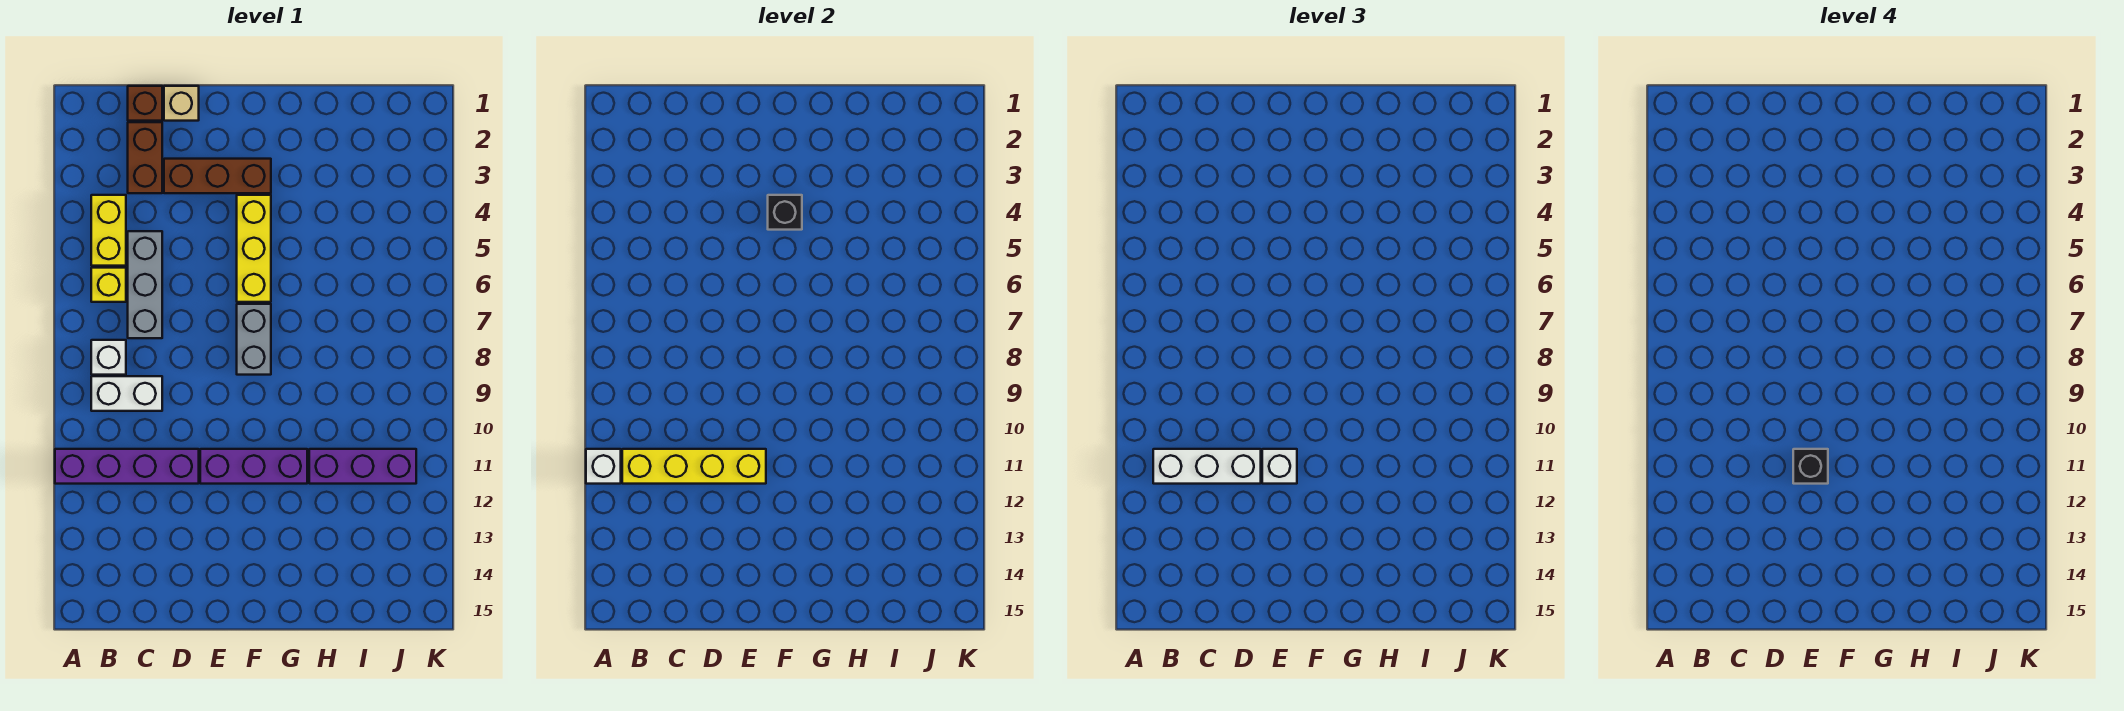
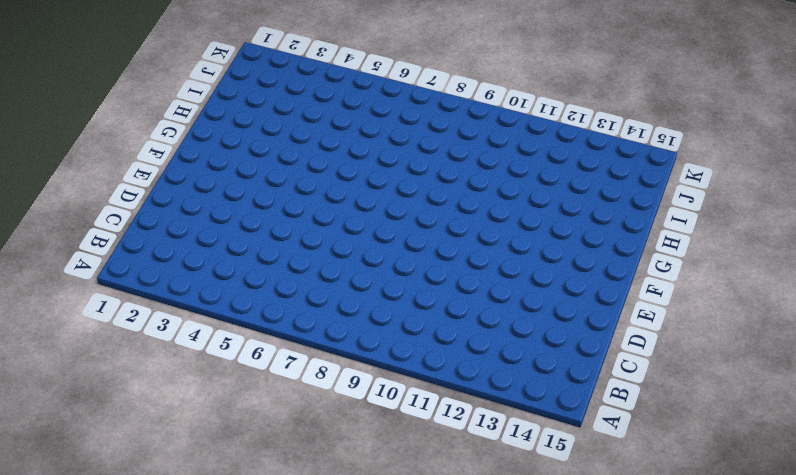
none -> purple brick A11:D11 level 1
none -> yellow brick B4:B5 level 1
none -> yellow brick B6 level 1

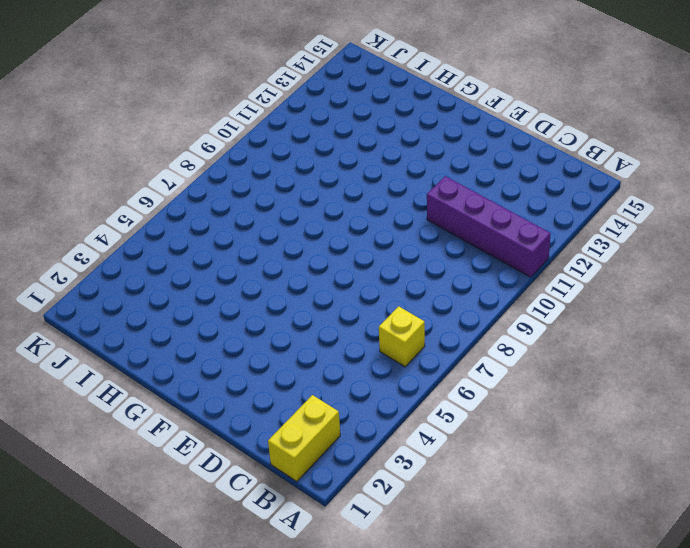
yellow brick B1:B2 level 1 -> yellow brick B4:B5 level 1
none -> white brick B8 level 1
none -> white brick B9:C9 level 1
none -> brown brick C1 level 1

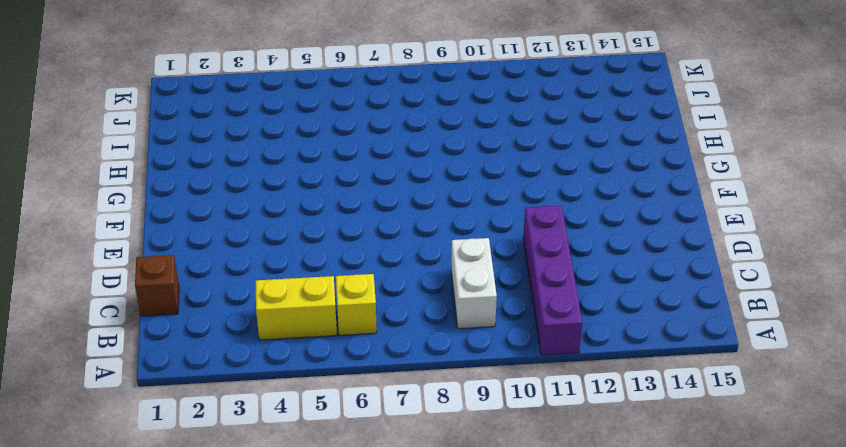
none -> white brick B8 level 1
none -> brown brick C2:C3 level 1
none -> grey brick C5:C7 level 1

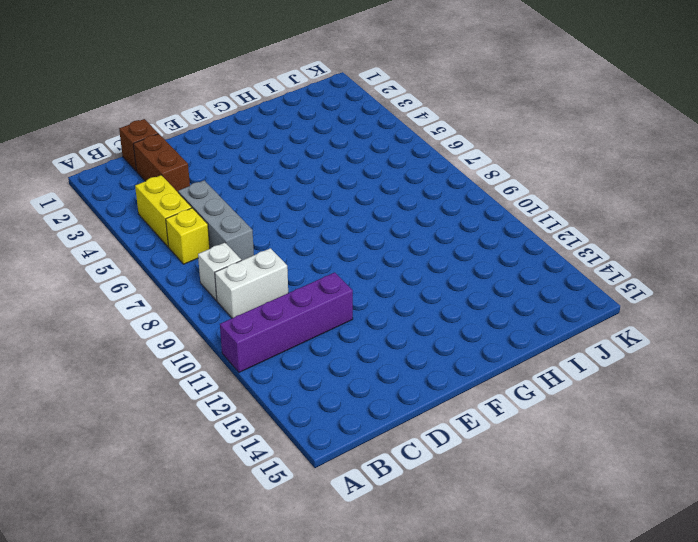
none -> tan brick D1 level 1
none -> brown brick D3:F3 level 1
none -> purple brick E11:G11 level 1

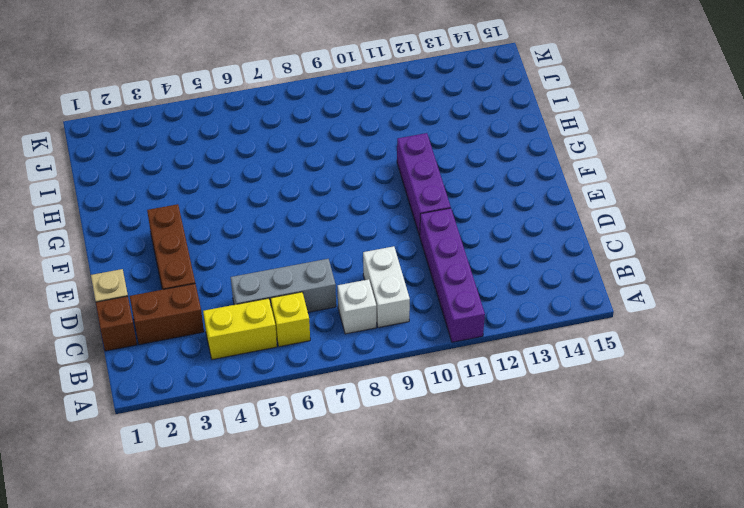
none -> yellow brick F4:F6 level 1
none -> grey brick F7:F8 level 1
none -> purple brick H11:J11 level 1

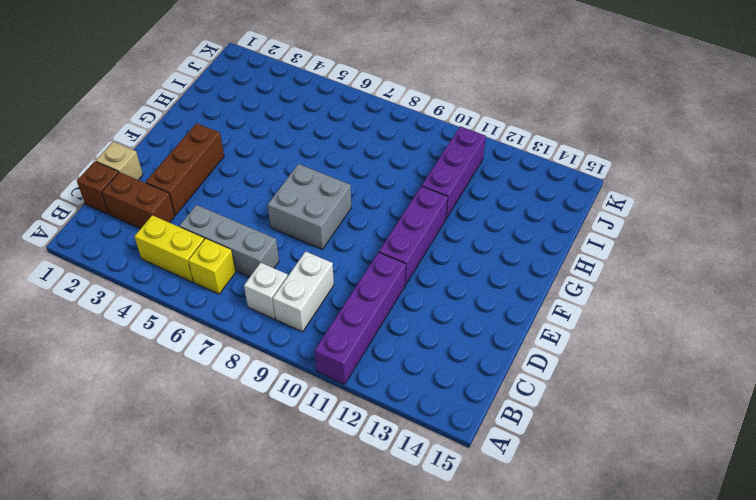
grey brick E7:F8 level 1 -> grey brick F7:F8 level 1
none -> yellow brick F4:F6 level 1
none -> white brick A11 level 2
none -> yellow brick B11:E11 level 2

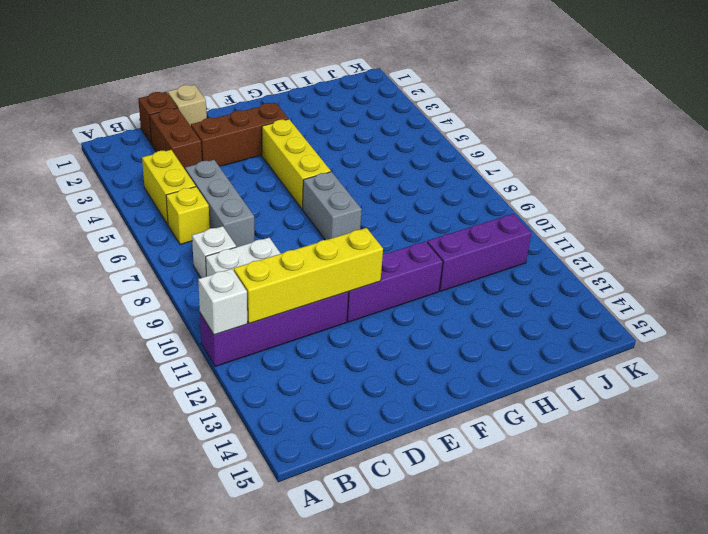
none -> black brick F4 level 2
none -> white brick B11:D11 level 3
none -> white brick E11 level 3

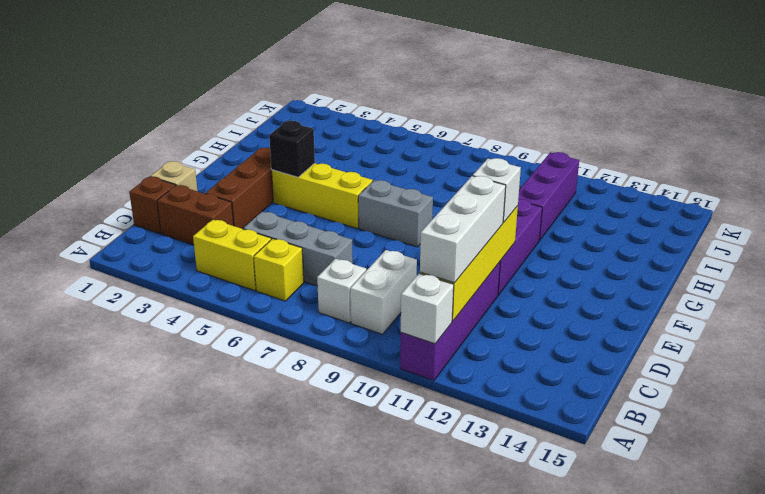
none -> black brick E11 level 4

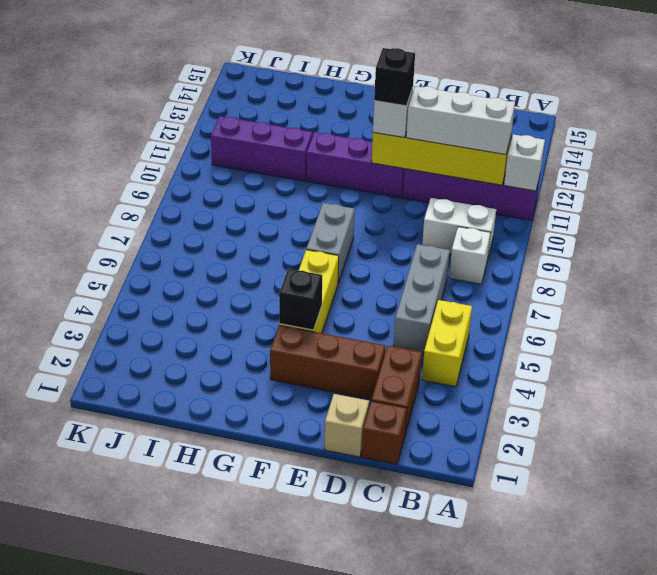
none -> yellow brick B6 level 1

